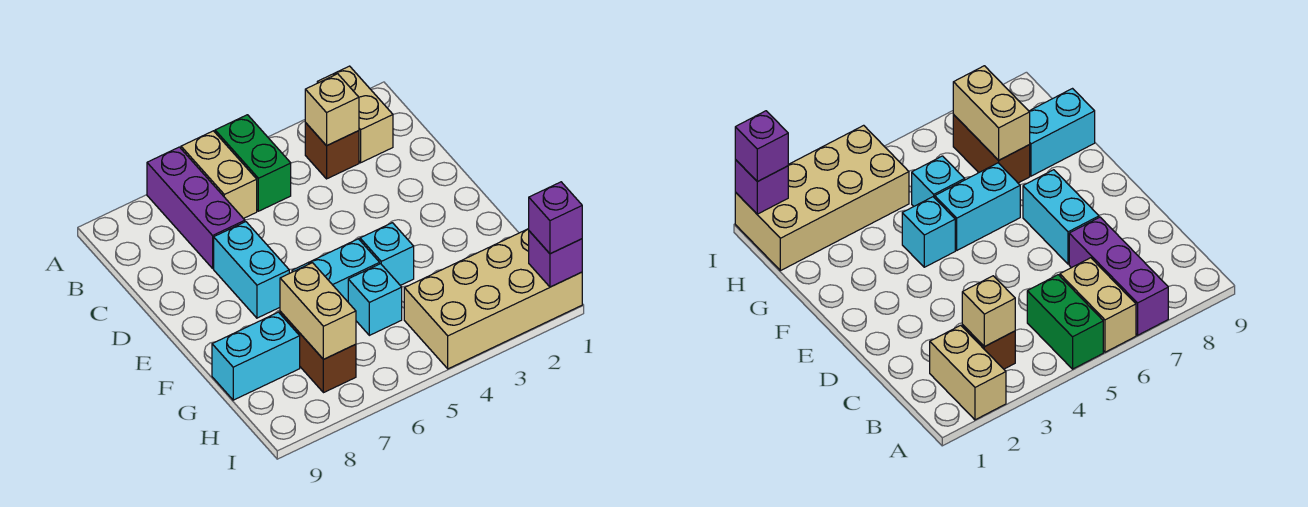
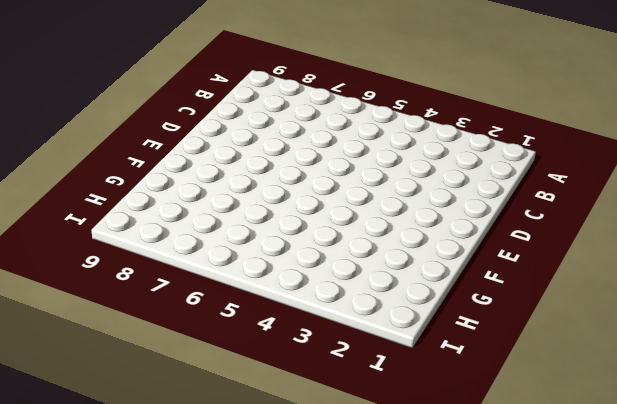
none -> tan brick A2:B2 level 1
none -> green brick A5:B5 level 1
none -> tan brick A6:B6 level 1

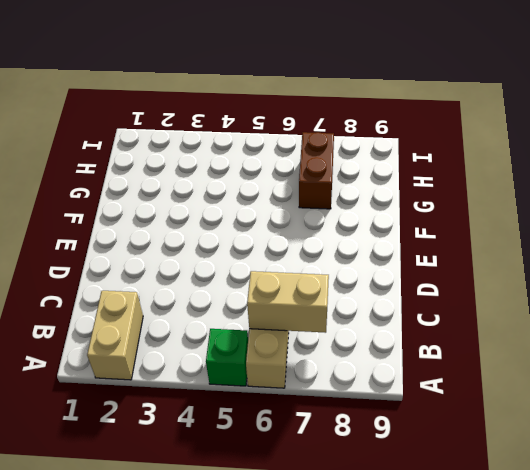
green brick A5 level 1 -> green brick A5:B5 level 1
tan brick B6:B7 level 2 -> tan brick G7:H7 level 2
none -> purple brick A7:C7 level 1
none -> brown brick B3 level 1
none -> cyan brick D7:E7 level 1

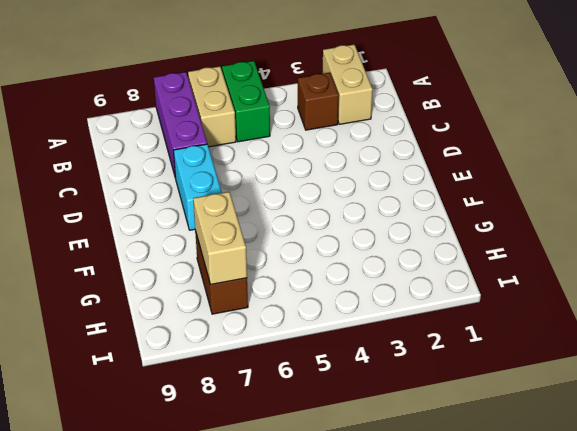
none -> cyan brick F4 level 1
none -> cyan brick F5:F6 level 1
none -> cyan brick G5 level 1

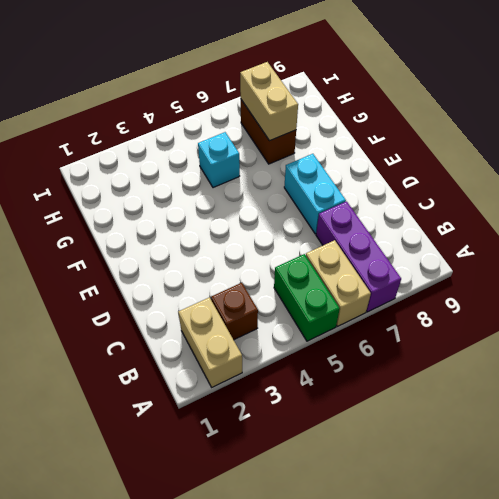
none -> cyan brick F4 level 1
none -> cyan brick F5:F6 level 1
none -> cyan brick G8:G9 level 1

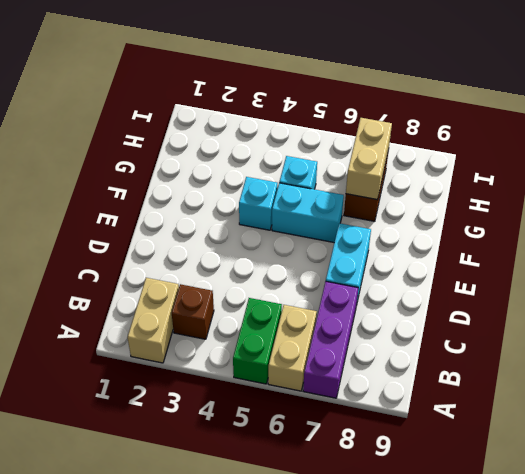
none -> cyan brick G8:G9 level 1
none -> tan brick H1:I4 level 1
none -> tan brick B3 level 2

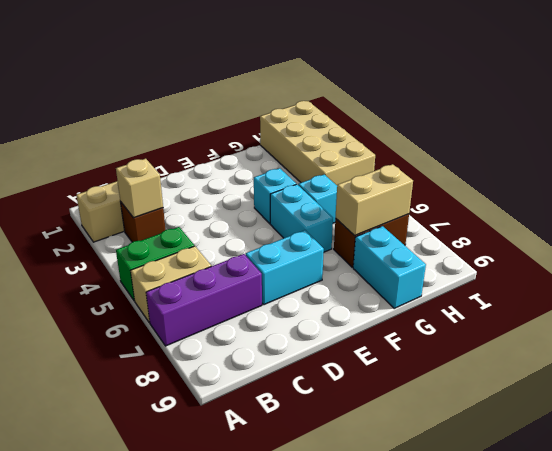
none -> purple brick I1 level 2
none -> purple brick I1 level 3

